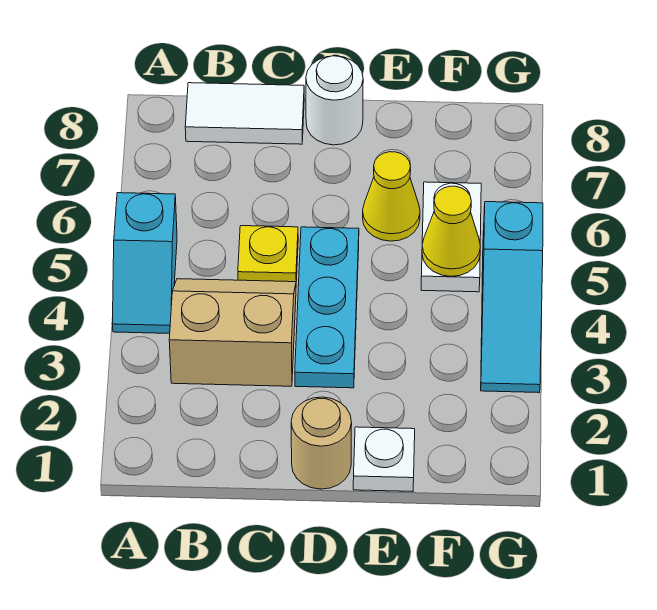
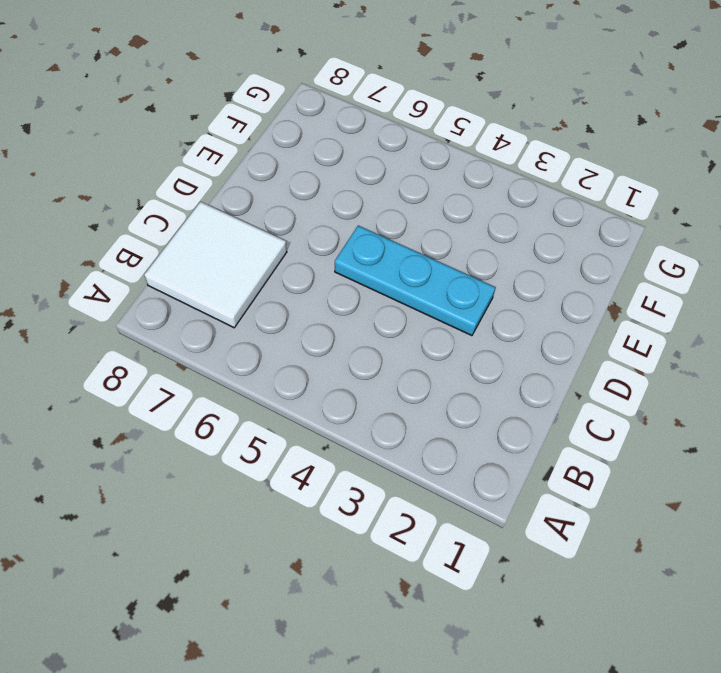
white tile B7:C8 level 1 -> white tile B8:C8 level 1
none -> cyan slope A4:A5 level 1 top 5
none -> tan slope B3:C4 level 1 top 3
none -> yellow plate C5 level 1

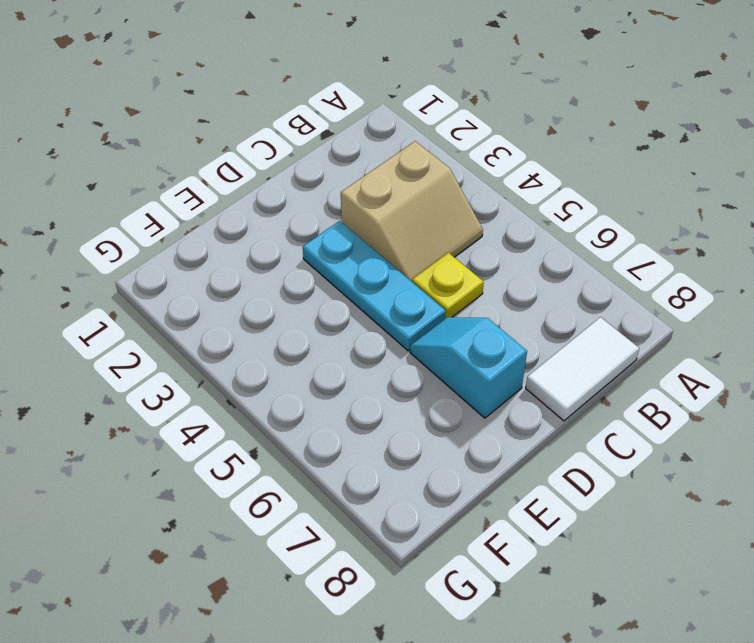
cyan slope D6:D7 level 1 top 7 -> cyan slope A4:A5 level 1 top 5
none -> tan round brick D1 level 1
none -> white round brick D8 level 1
none -> white plate E1 level 1

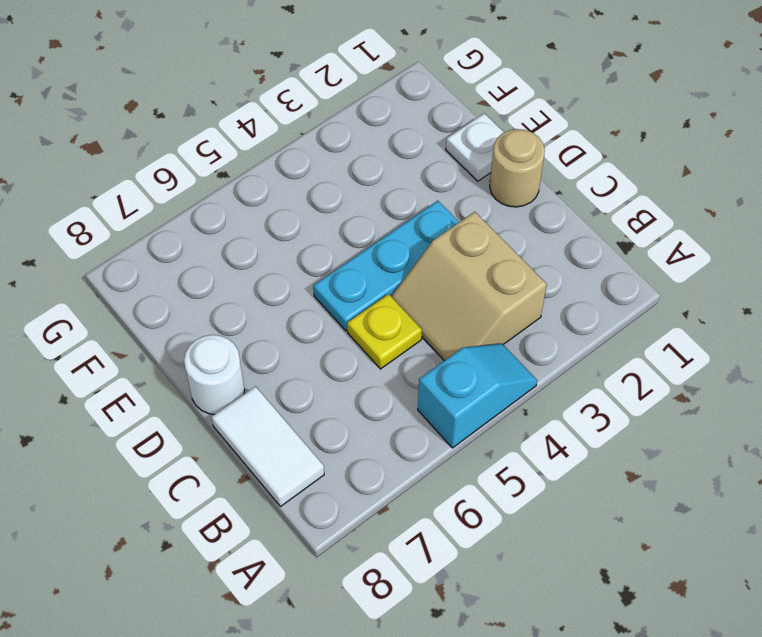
none -> yellow cone E6 level 1
none -> white plate F5:F6 level 1
none -> cyan slope G3:G5 level 1 top 5

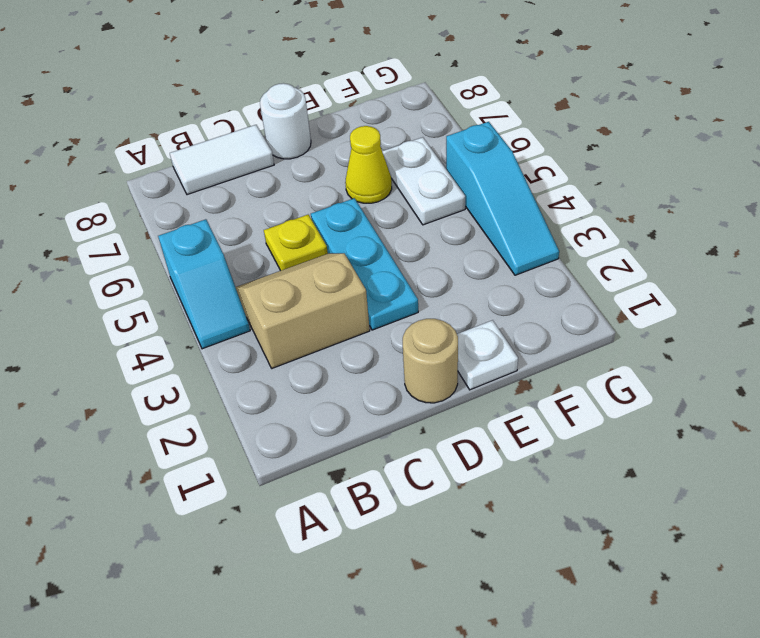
none -> yellow cone F5 level 2

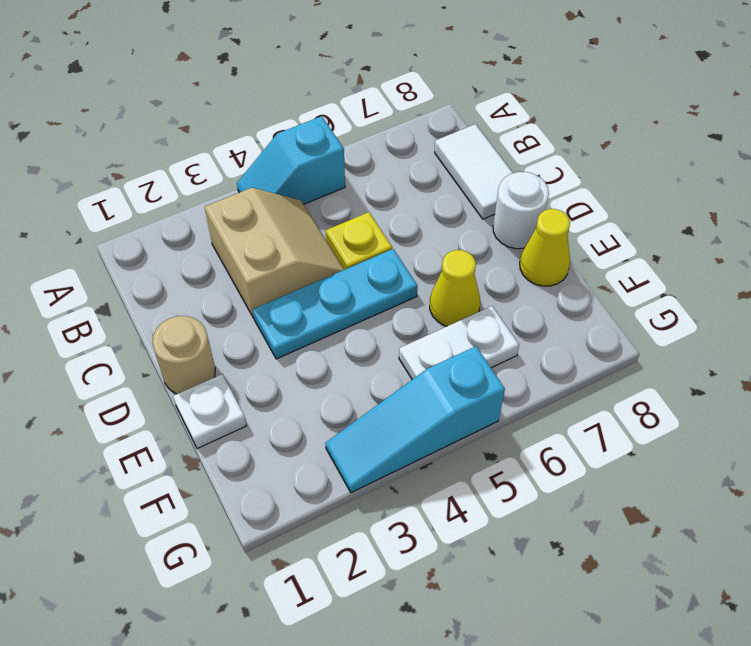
yellow cone E8 level 1 -> yellow cone F5 level 2

